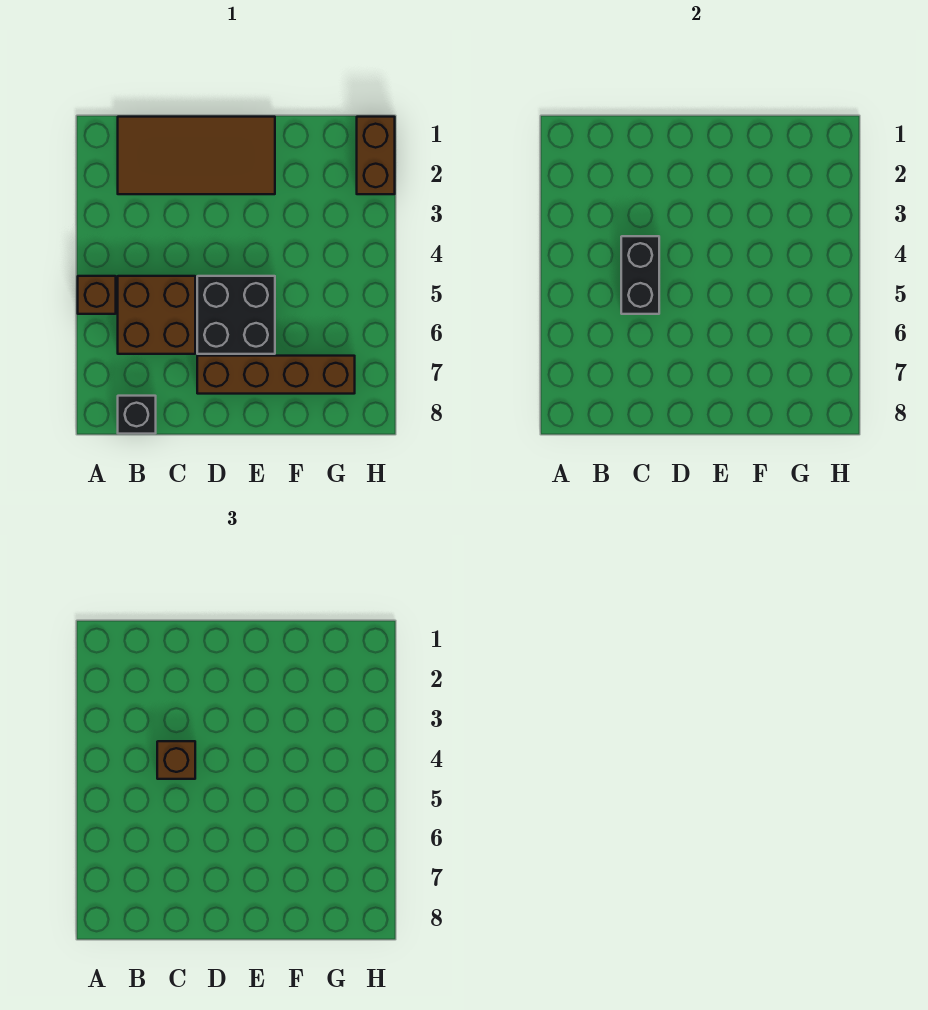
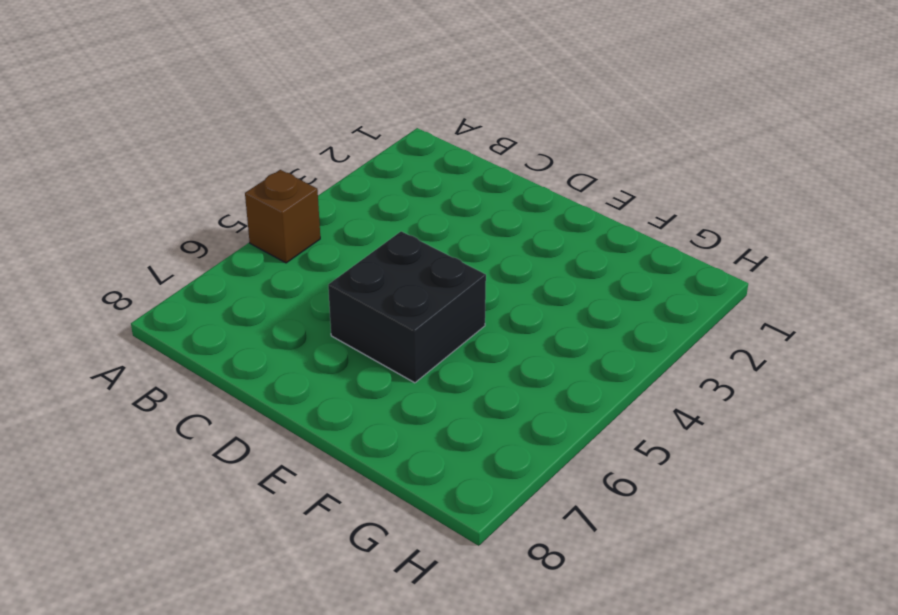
none -> brown tile B1:E2 level 1
none -> brown brick B5:C6 level 1

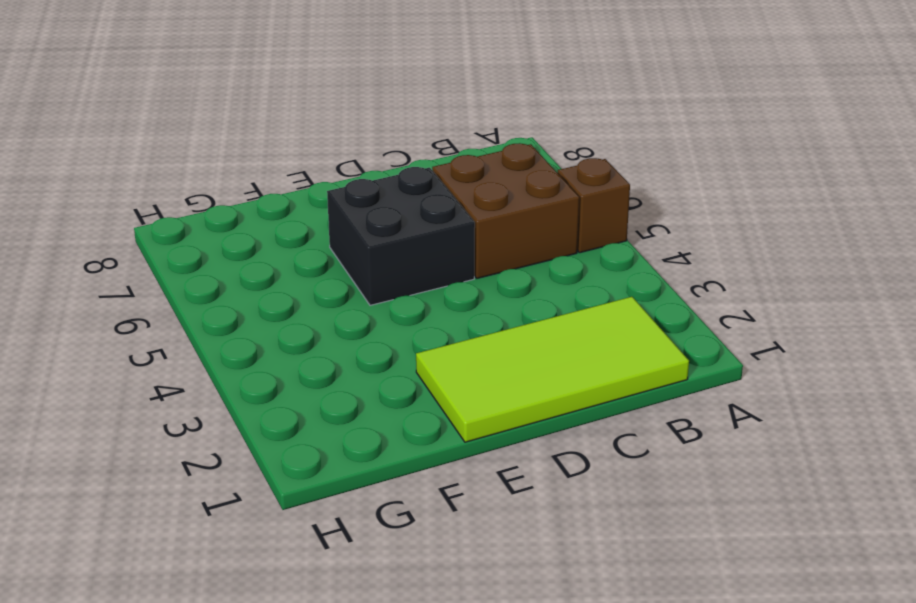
lime tile B1:E2 level 1 -> brown tile B1:E2 level 1
none -> black brick B8 level 1
none -> brown brick D7:G7 level 1

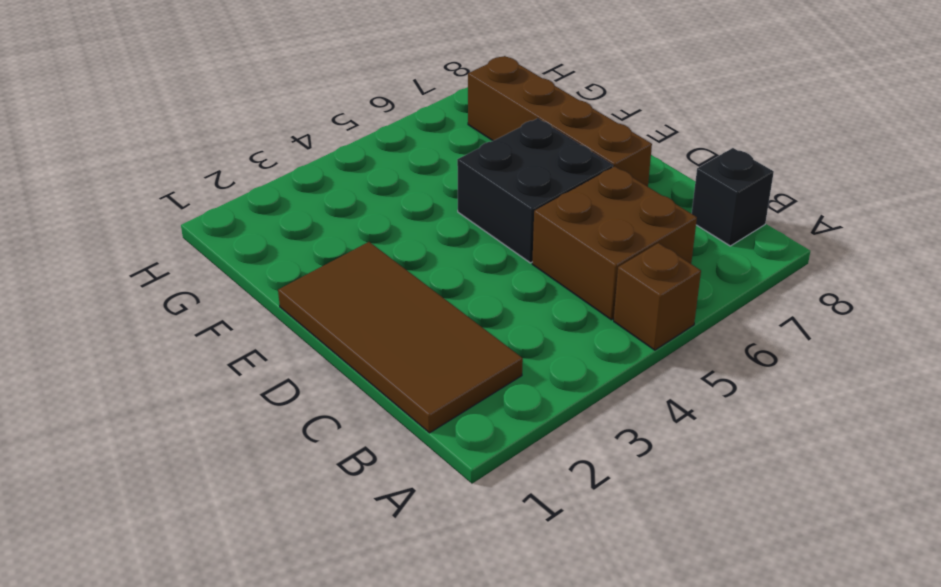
none -> brown brick H1:H2 level 1
none -> black brick C4:C5 level 2

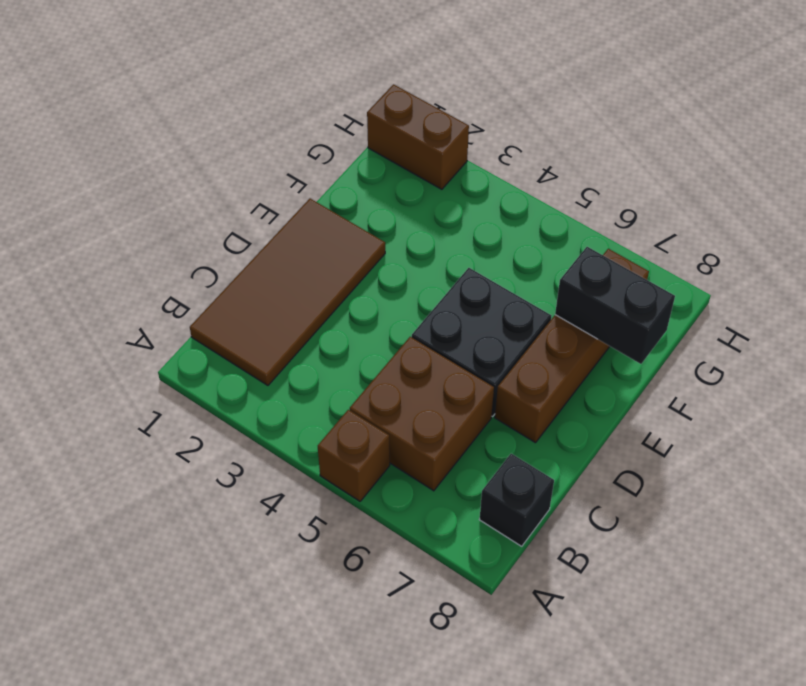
black brick F7:F8 level 2 -> black brick C4:C5 level 2
none -> brown brick C4 level 3

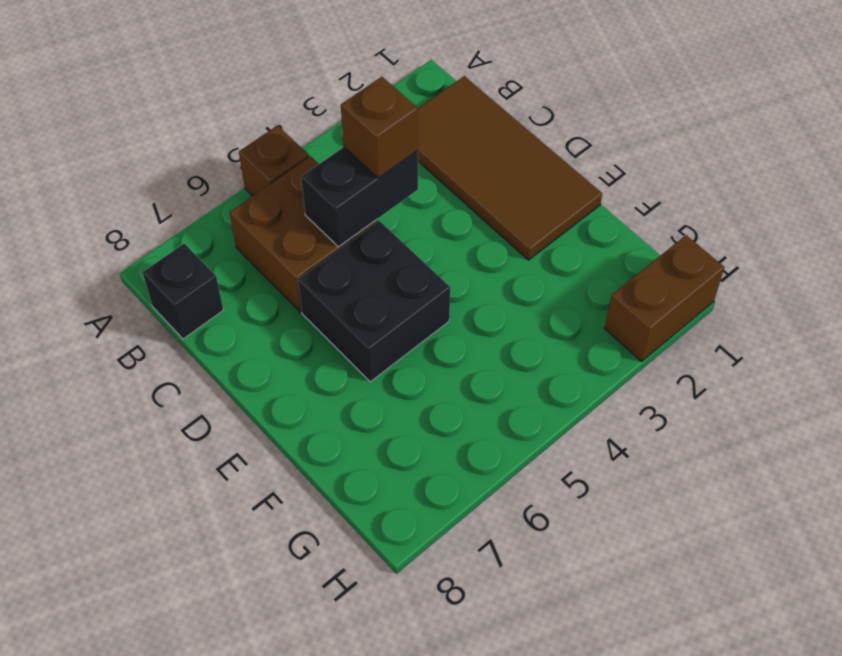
none -> brown brick D7:G7 level 1

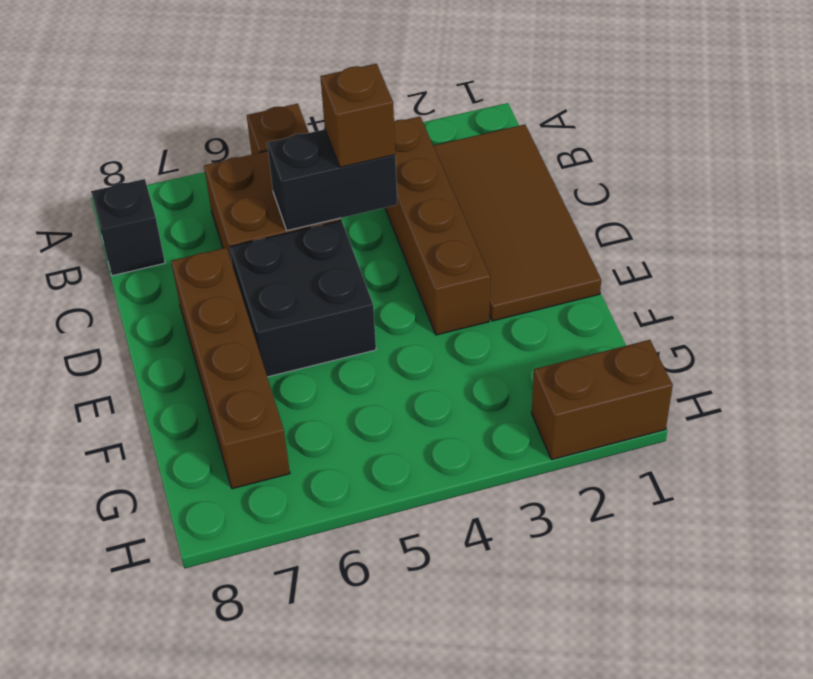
brown brick B3:E3 level 1 -> none

